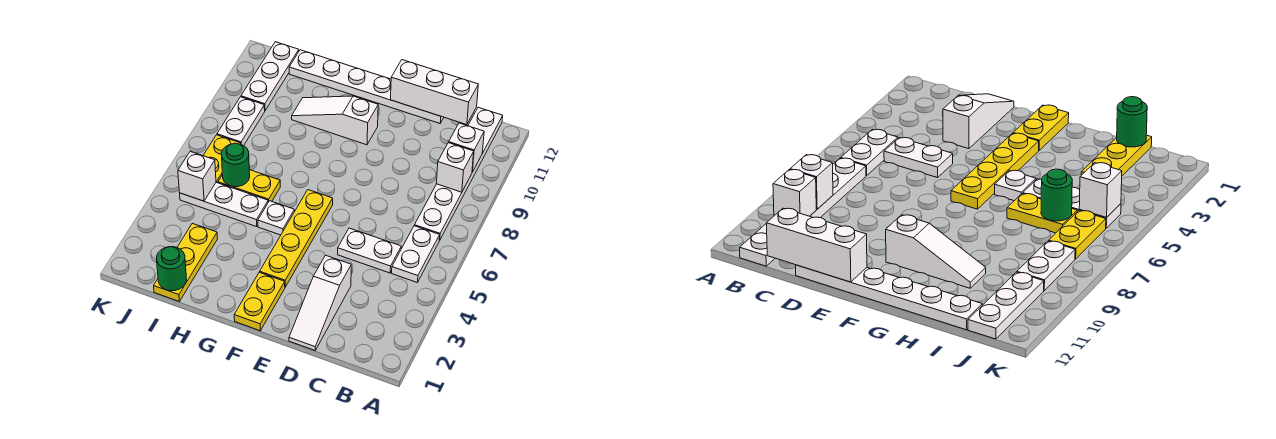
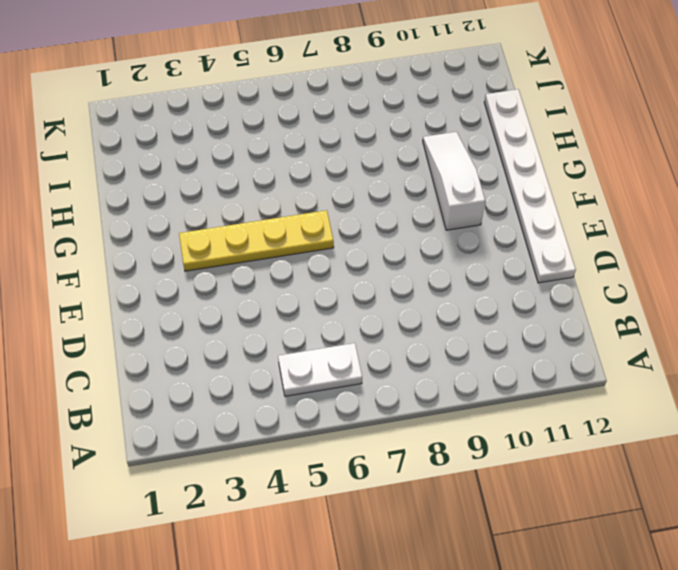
none -> white plate B7:B12 level 1
none -> white plate C5:D5 level 1
none -> white slope D1:D3 level 1 top 3

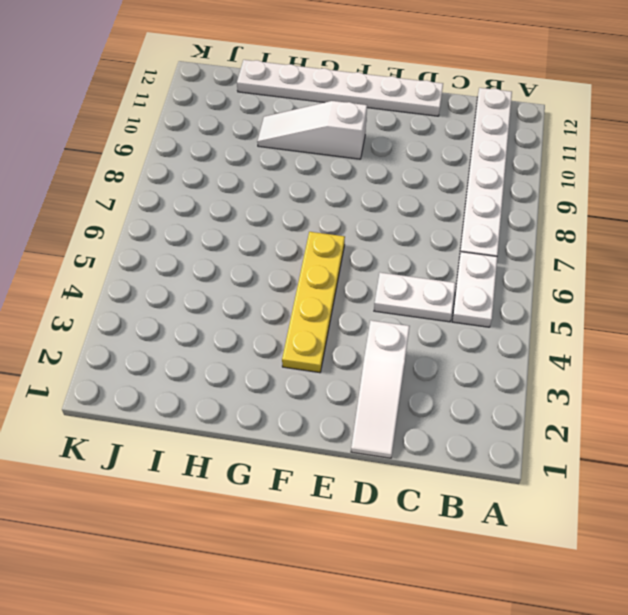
none -> yellow plate F1:F2 level 1
none -> white plate G5 level 1
none -> white plate H5:J5 level 1

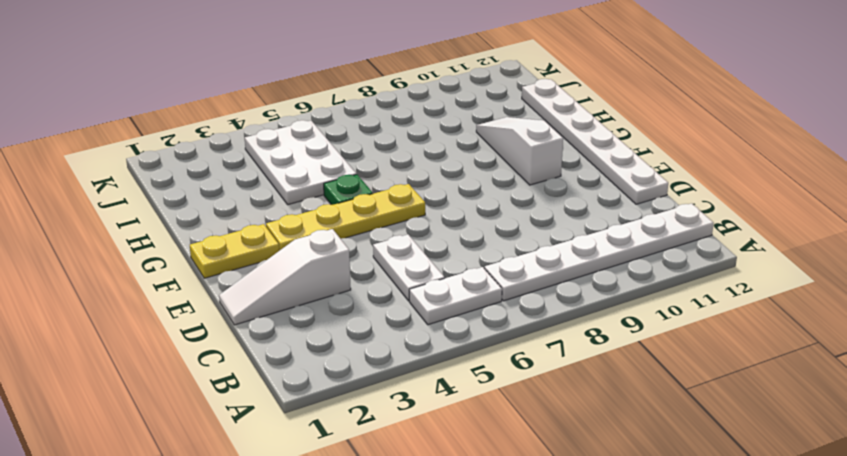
green plate G5 level 1 -> white plate G5 level 1
white plate H4:J5 level 1 -> white plate H5:J5 level 1
none -> yellow plate H6:I6 level 1
none -> yellow plate I1:I3 level 1
none -> yellow plate J6:J7 level 1

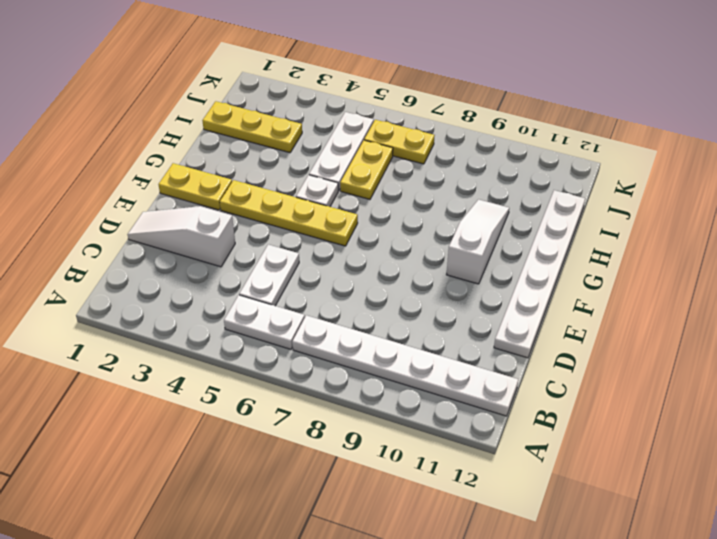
none -> white plate J8:J9 level 1
none -> white plate J10:J12 level 1
none -> white brick B9 level 2

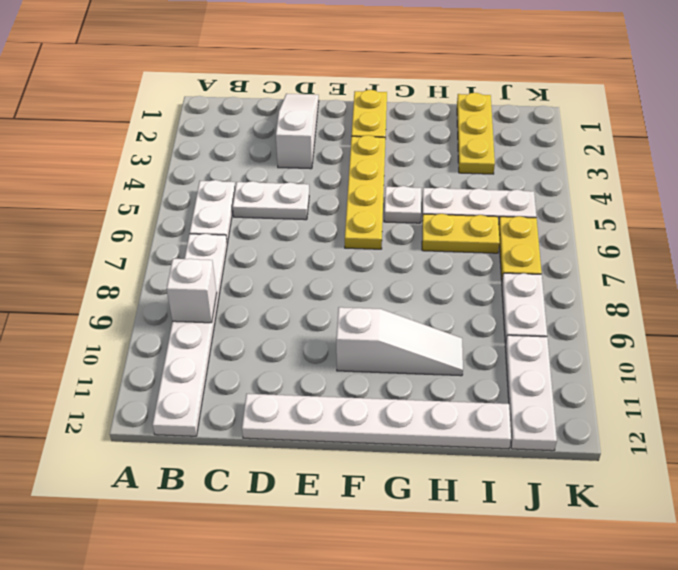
none -> white brick B10 level 2
none -> white brick C12:E12 level 2
none -> green round brick I1 level 2

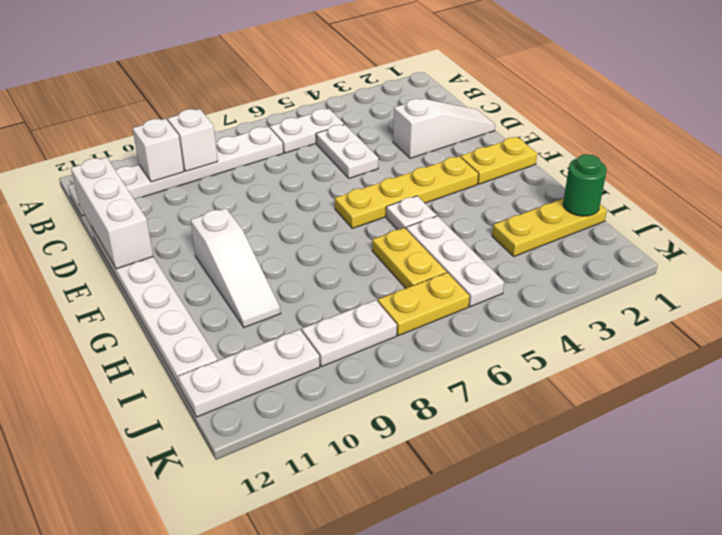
none -> green round brick I6 level 2
none -> white brick J5 level 2

